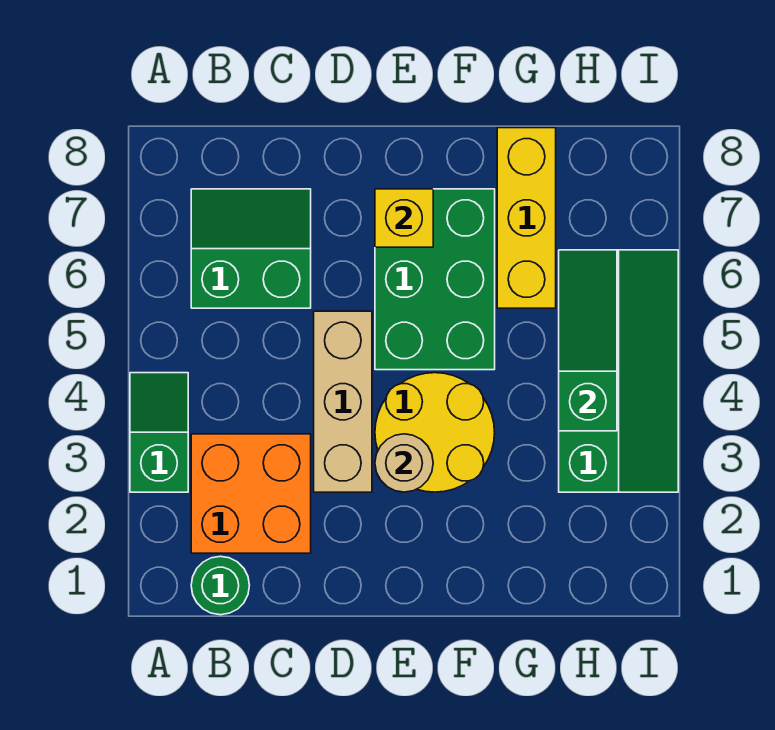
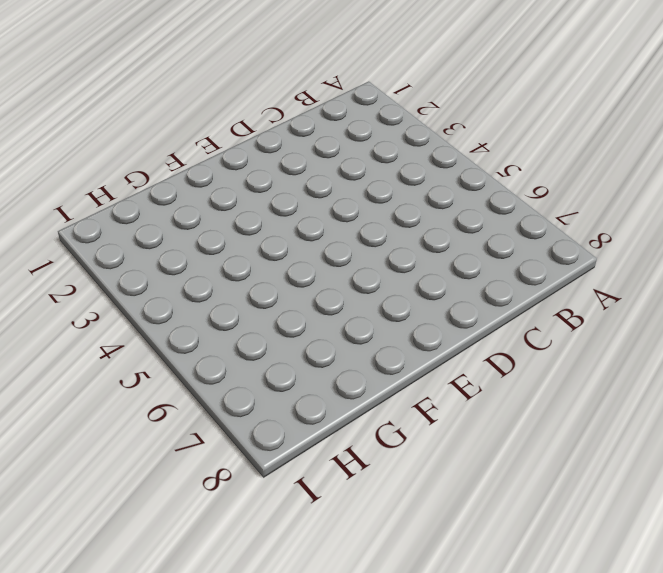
none -> green slope A3:A4 level 1 top 3
none -> green round brick B1 level 1
none -> orange brick B2:C3 level 1

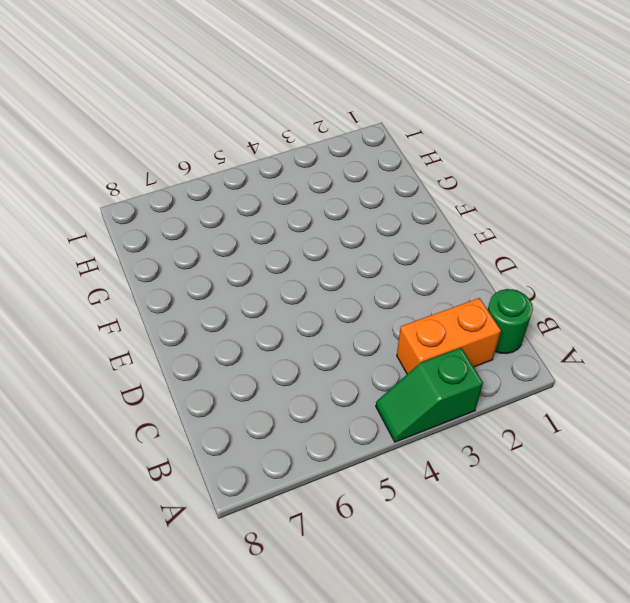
orange brick B2:B3 level 1 -> orange brick B2:C3 level 1
none -> green slope B6:C7 level 1 top 6
none -> tan brick D3:D5 level 1
none -> yellow round brick E3:F4 level 1

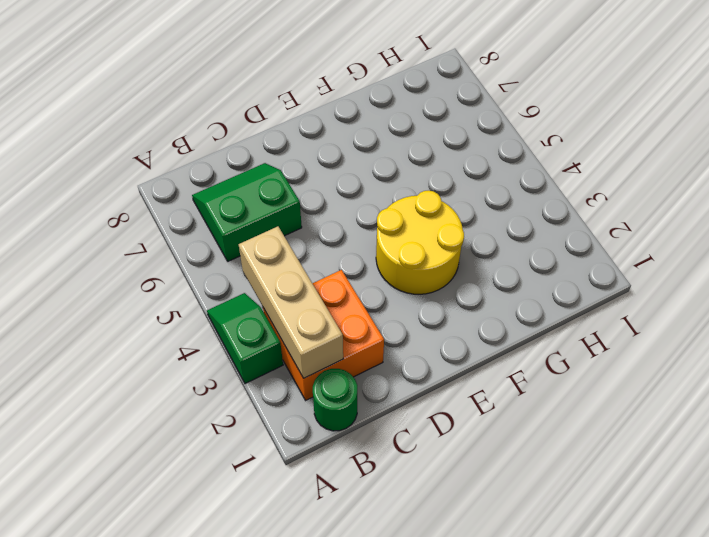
tan brick B2:B4 level 2 -> tan brick D3:D5 level 1
none -> green brick E5:F7 level 1
none -> yellow brick G6:G8 level 1
none -> green slope H3:I6 level 1 top H

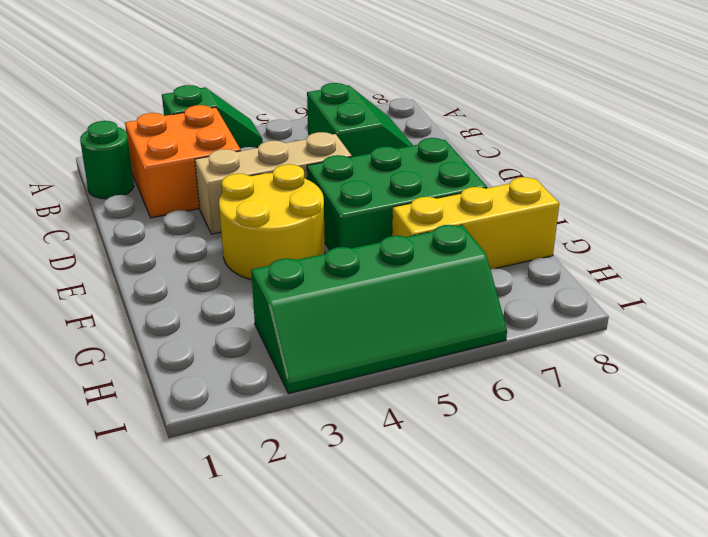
none -> tan round brick E3 level 2
none -> yellow brick E7 level 2
none -> green slope H4:H6 level 2 top 4

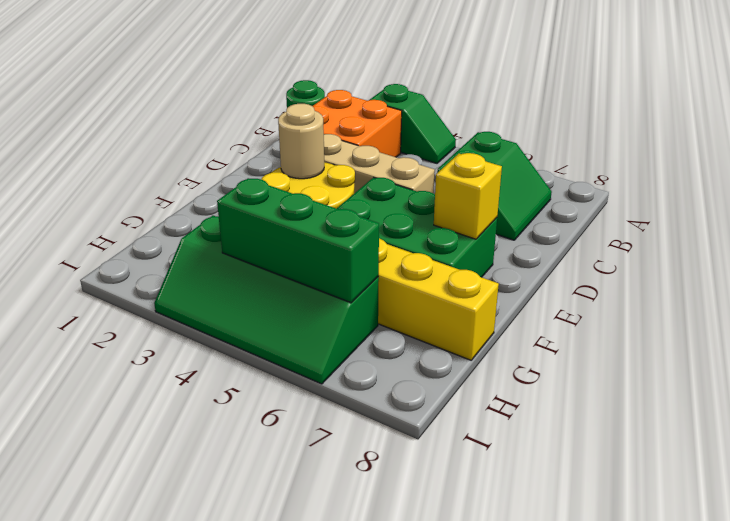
green brick H4:H6 level 2 -> green slope H4:H6 level 2 top 4

